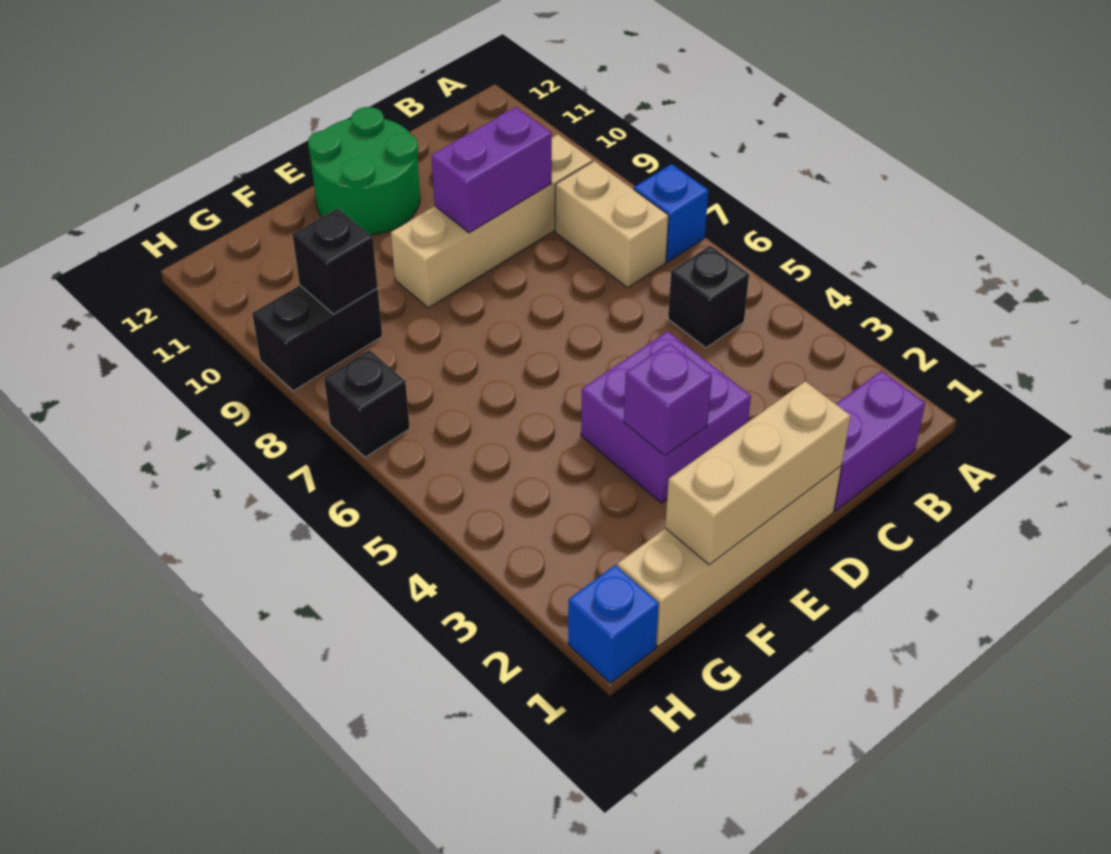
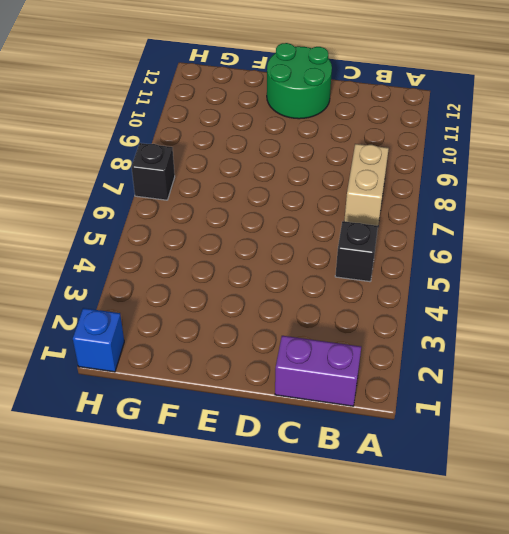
none -> blue brick A7 level 1
none -> tan brick B9:E9 level 1
none -> tan brick D1:G1 level 1

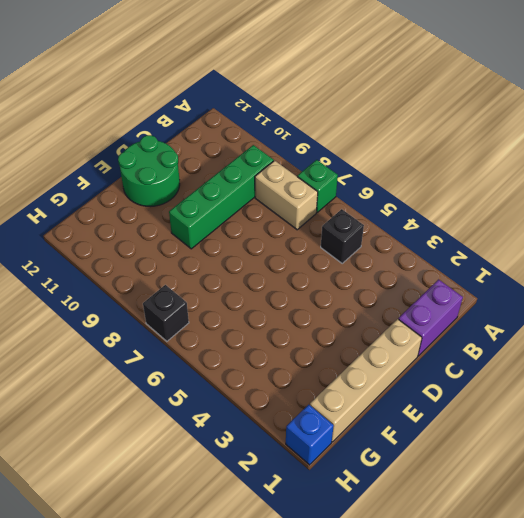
green brick A7 level 1 -> blue brick A7 level 1
green brick B9:E9 level 1 -> tan brick B9:E9 level 1
none -> purple brick D3:E4 level 1
none -> black brick G9:H9 level 1
none -> purple brick C9:D9 level 2

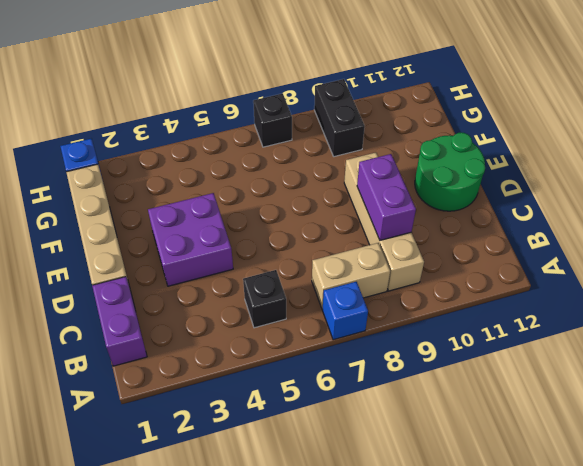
none -> tan brick D1:F1 level 2
none -> purple brick E3 level 2
none -> black brick G9 level 2

